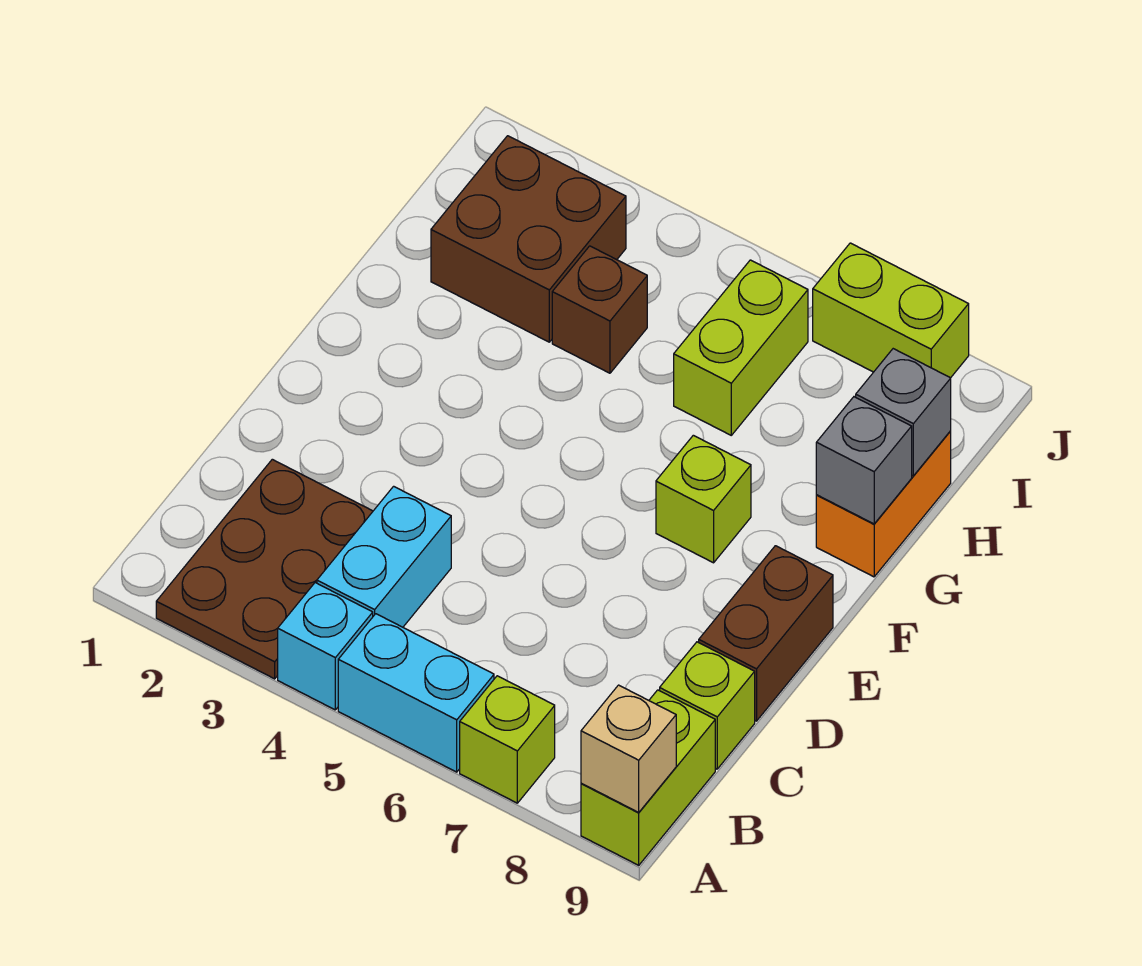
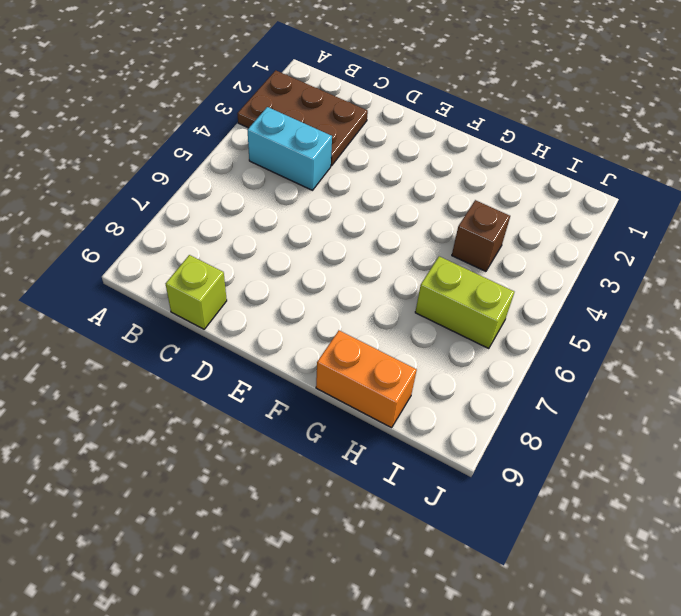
none -> cyan brick A4 level 1
none -> cyan brick A5:A6 level 1
none -> lime brick A7 level 1

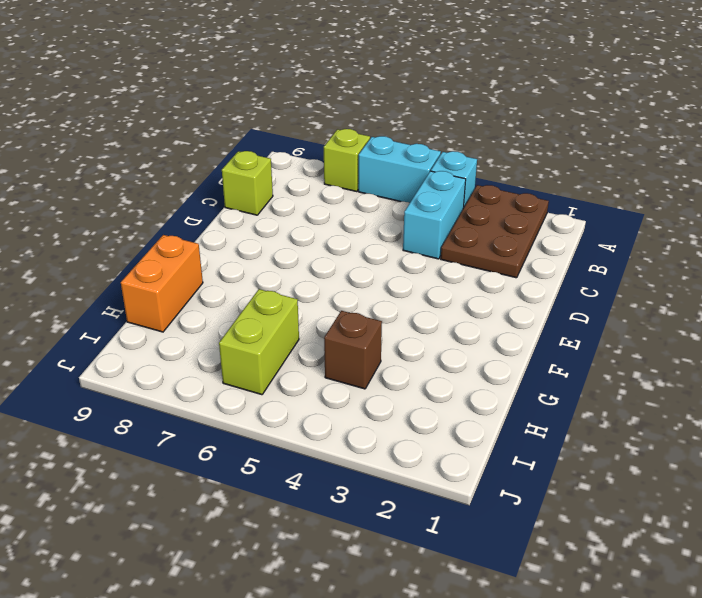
none -> lime brick A9:B9 level 1
none -> brown brick D9:E9 level 1
none -> lime brick F7 level 1

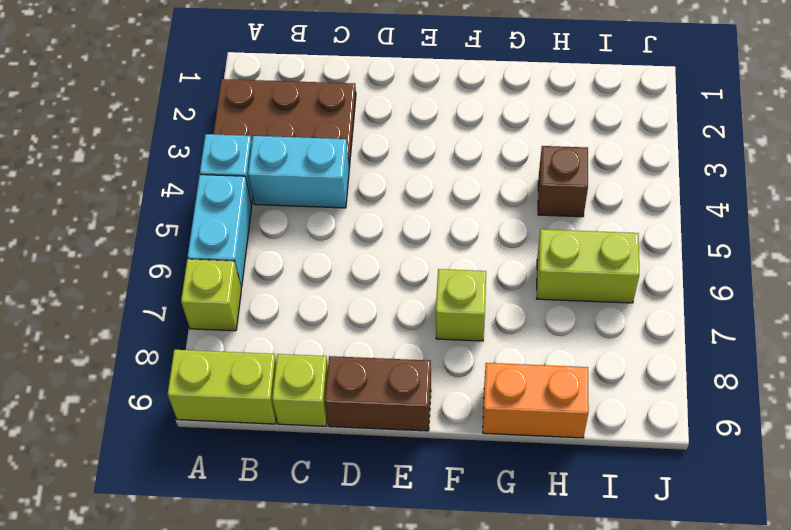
none -> brown brick H2:I3 level 1
none -> lime brick J7:J8 level 1
none -> tan brick A9 level 2

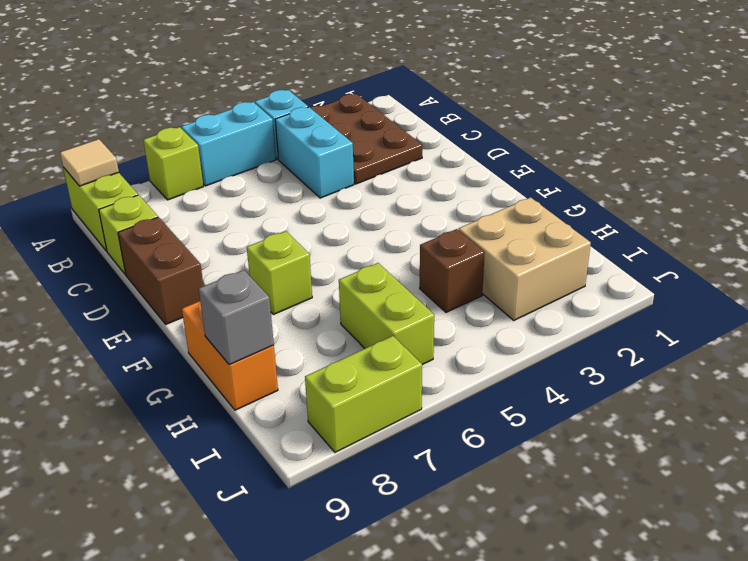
tan tile A9 level 2 -> tan brick A9 level 2
tan brick H2:I3 level 1 -> brown brick H2:I3 level 1
none -> grey brick G9 level 2

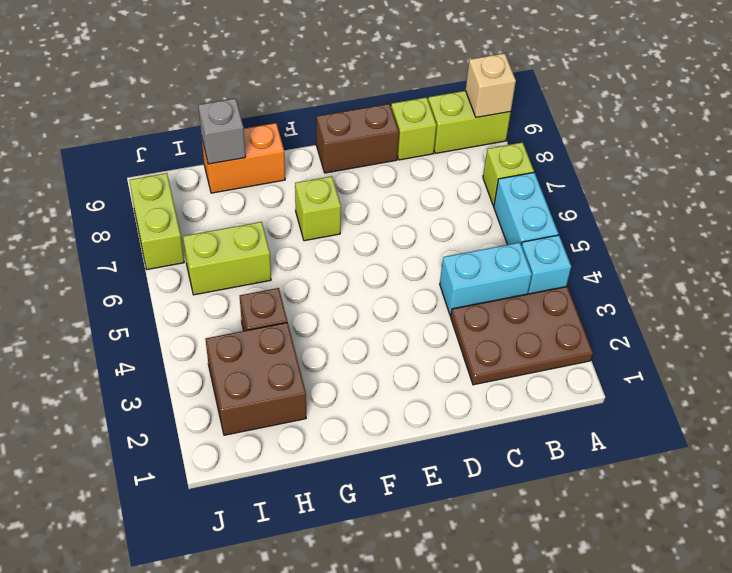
none -> grey brick G9 level 2

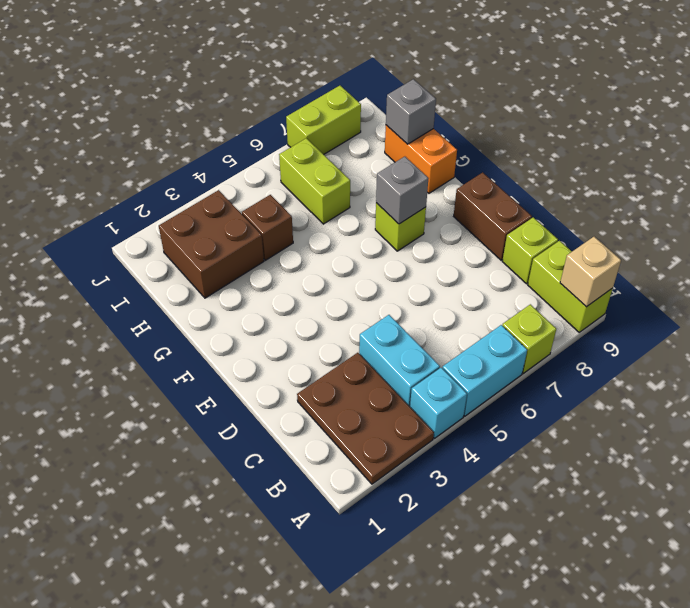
grey brick F7 level 2 -> grey brick G9 level 2

